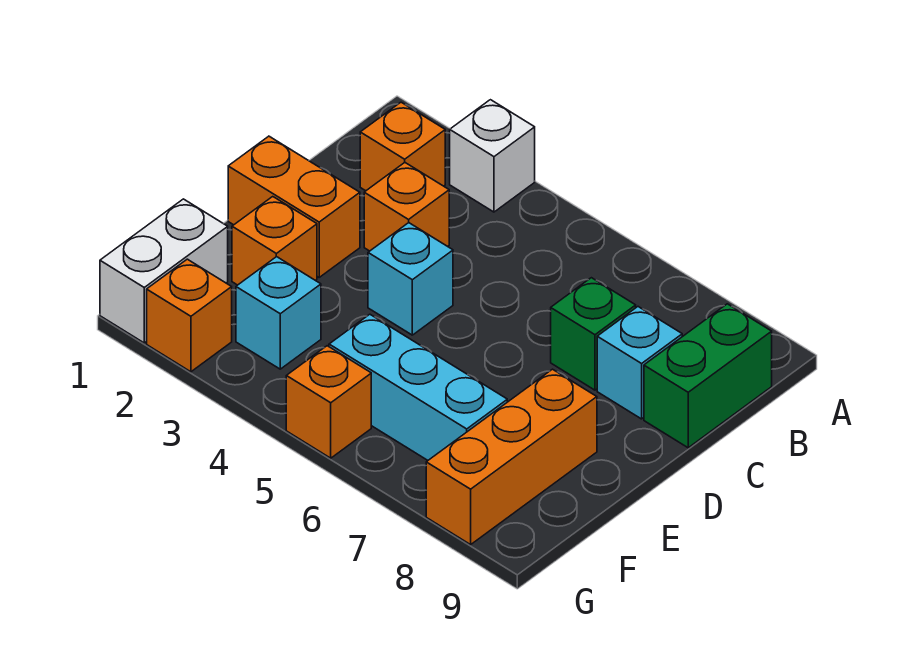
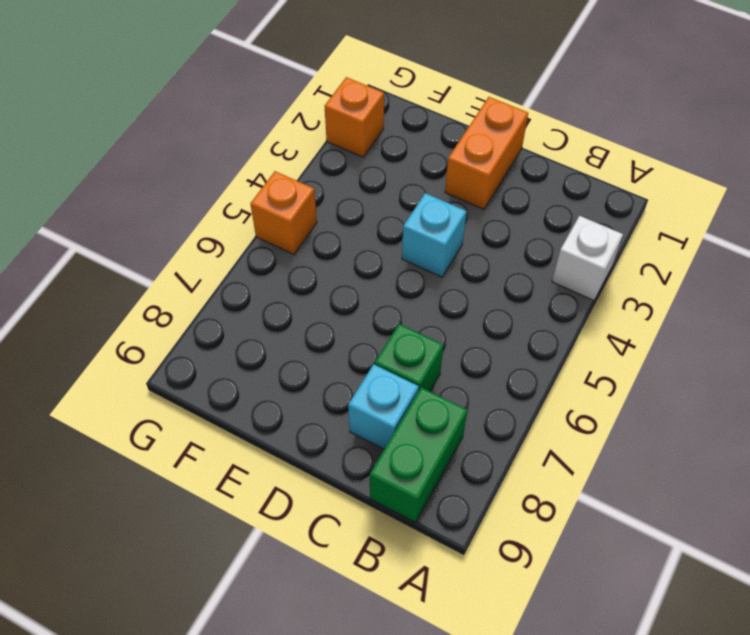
green brick B8:B9 level 1 -> green brick B9:C9 level 1
none -> orange brick B2 level 1
none -> orange brick C3 level 1
none -> orange brick E2 level 1

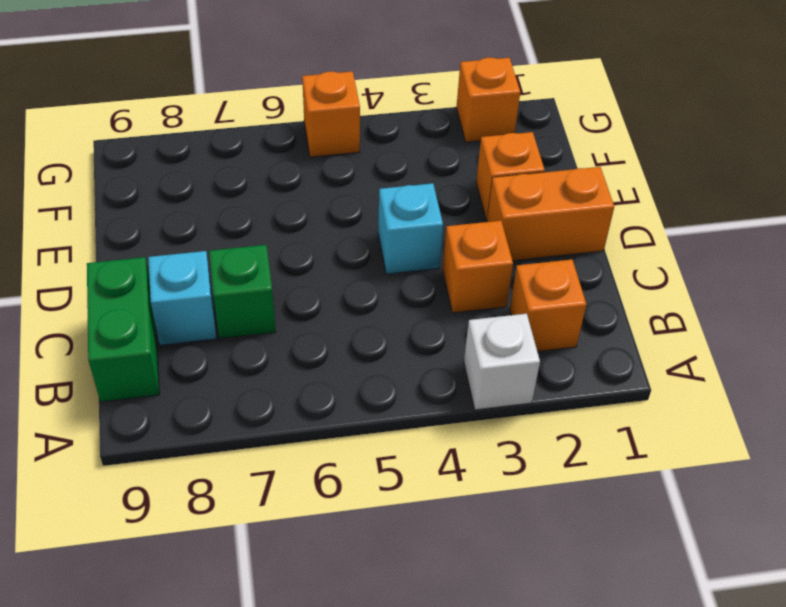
none -> orange brick E8:G8 level 1
none -> white brick F1:G1 level 1
none -> cyan brick F3 level 1

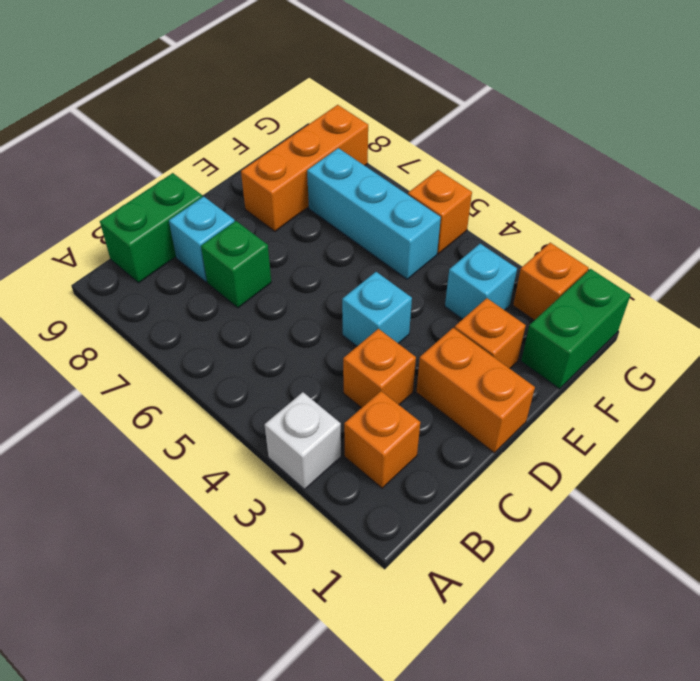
green brick F1:G1 level 1 -> white brick F1:G1 level 1

